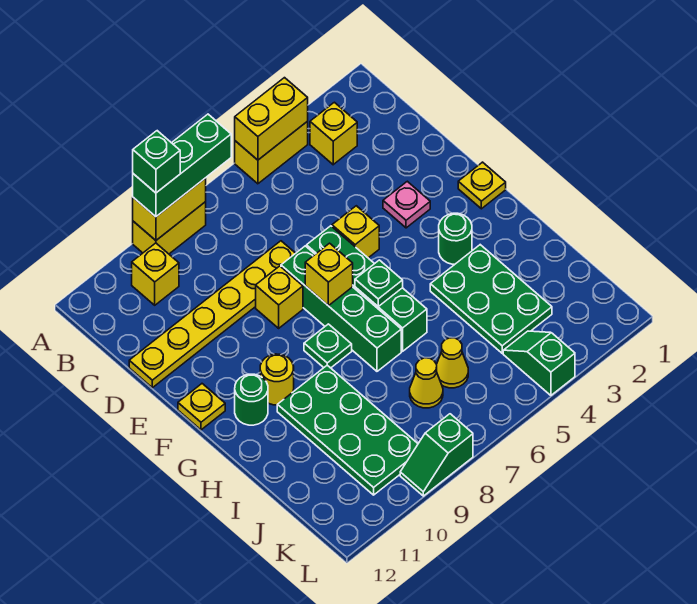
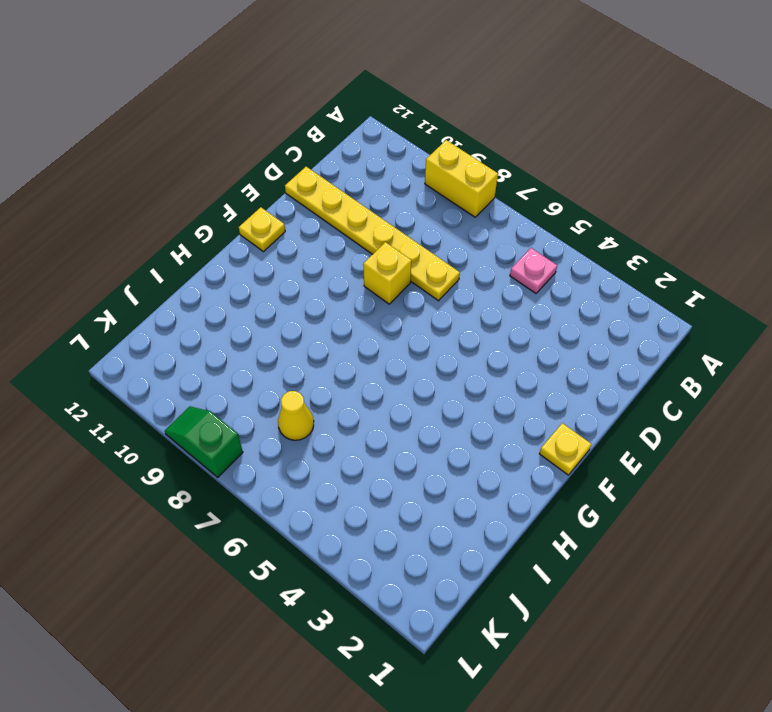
pink plate B5 level 1 -> pink plate E3 level 1
none -> yellow brick A4:A5 level 1
none -> yellow brick B3 level 1
none -> yellow brick B10 level 1

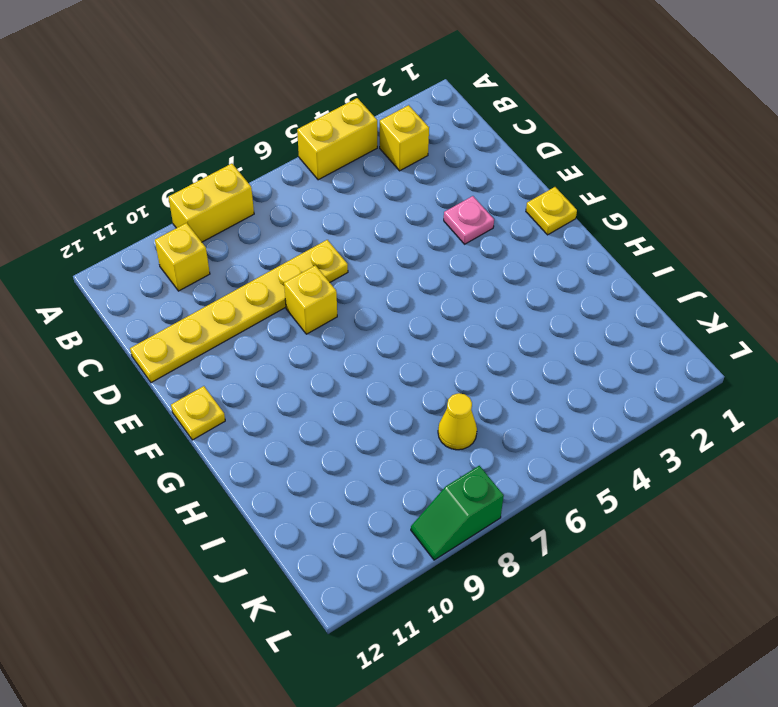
none -> yellow brick E5 level 1
none -> green brick E6:H6 level 1
none -> green brick E7:H7 level 1

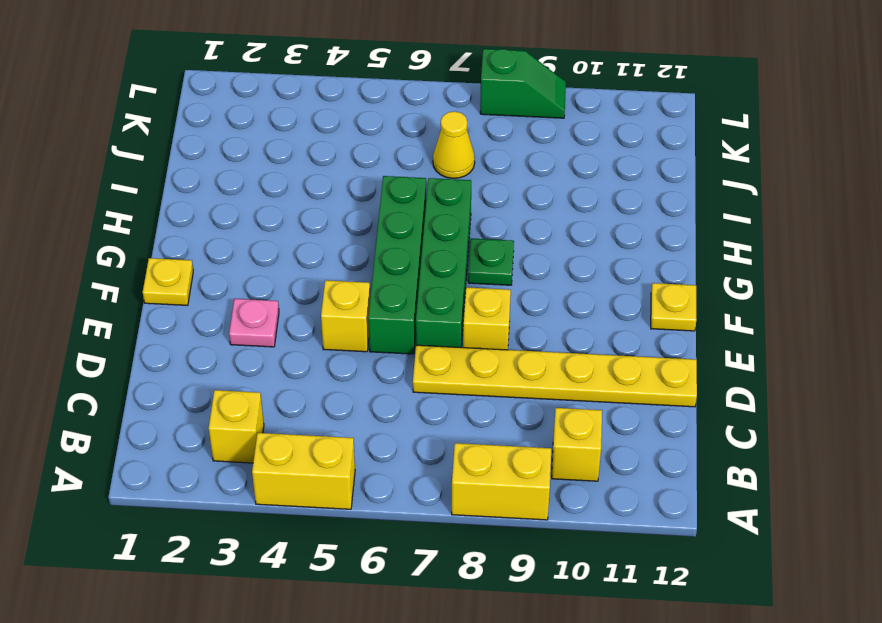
none -> green round brick G3 level 1
none -> yellow round brick G10 level 1
none -> green round brick G11 level 1

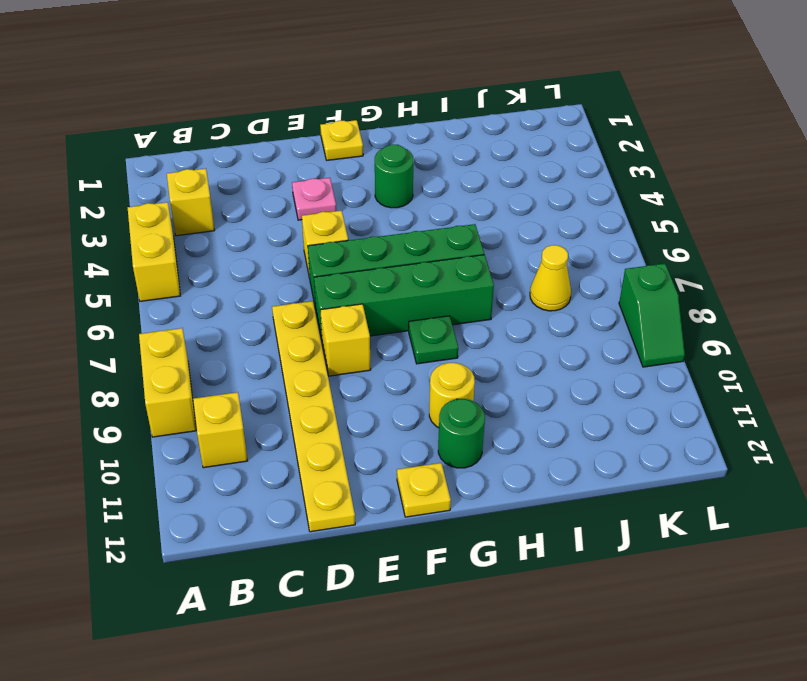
none -> green plate H3:J4 level 1
none -> green plate H9:K10 level 1
none -> yellow cone J6 level 1

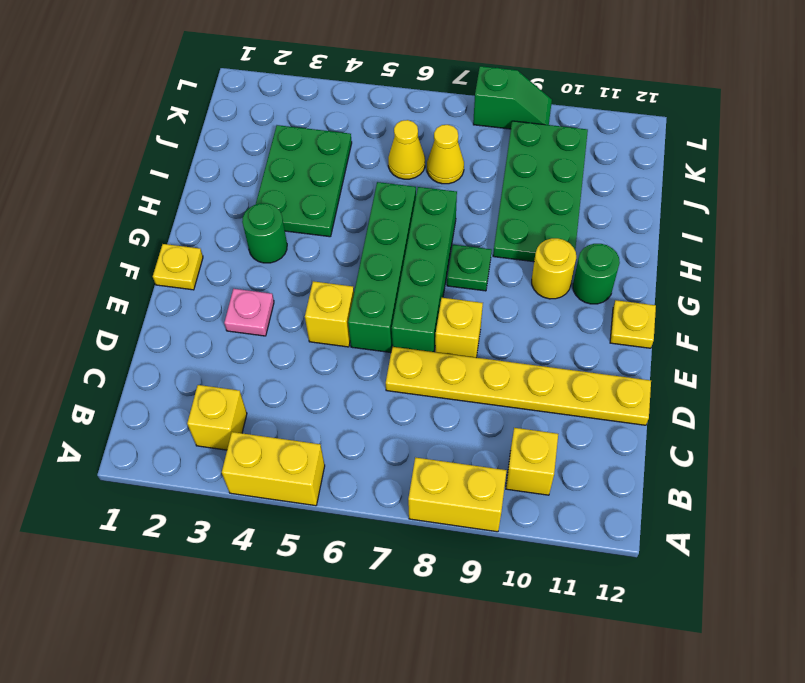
none -> green slope K4:L4 level 1 top L
none -> yellow brick A4:A5 level 2
none -> yellow brick A8:A9 level 2

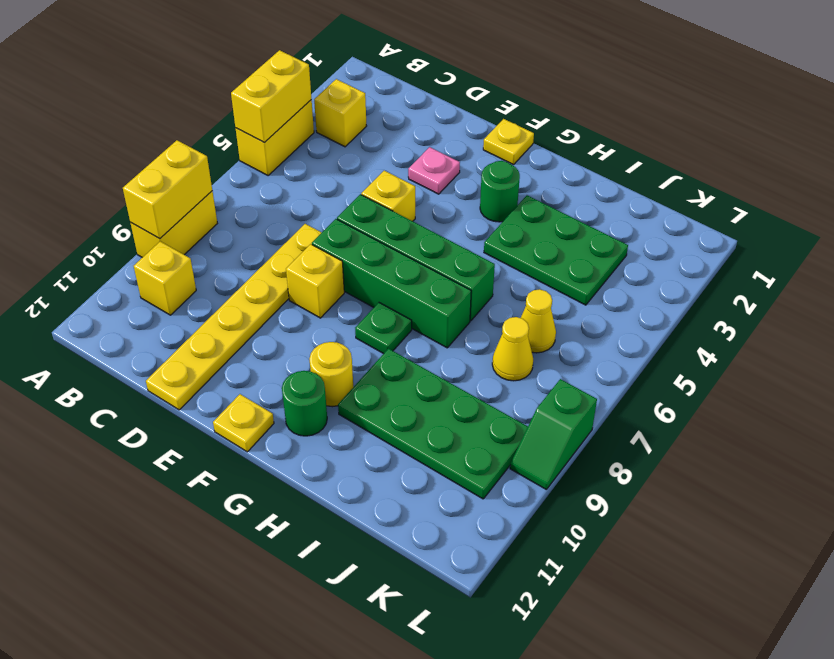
none -> green slope K4:L4 level 1 top L
none -> yellow brick F7 level 2
none -> green plate G6 level 2

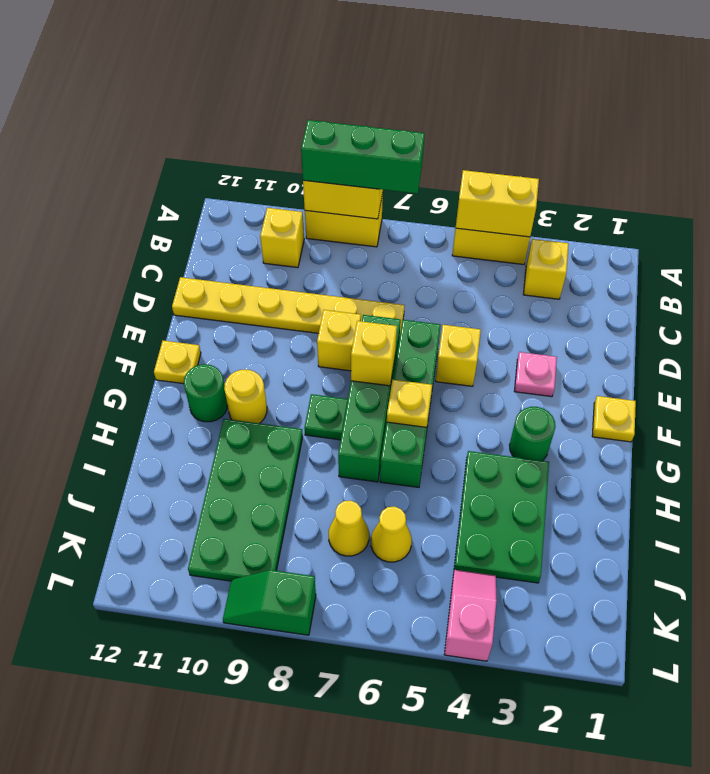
yellow plate G6 level 2 -> green plate G6 level 2
pink slope K4:L4 level 1 top L -> green slope K4:L4 level 1 top L
none -> green brick A9 level 4

